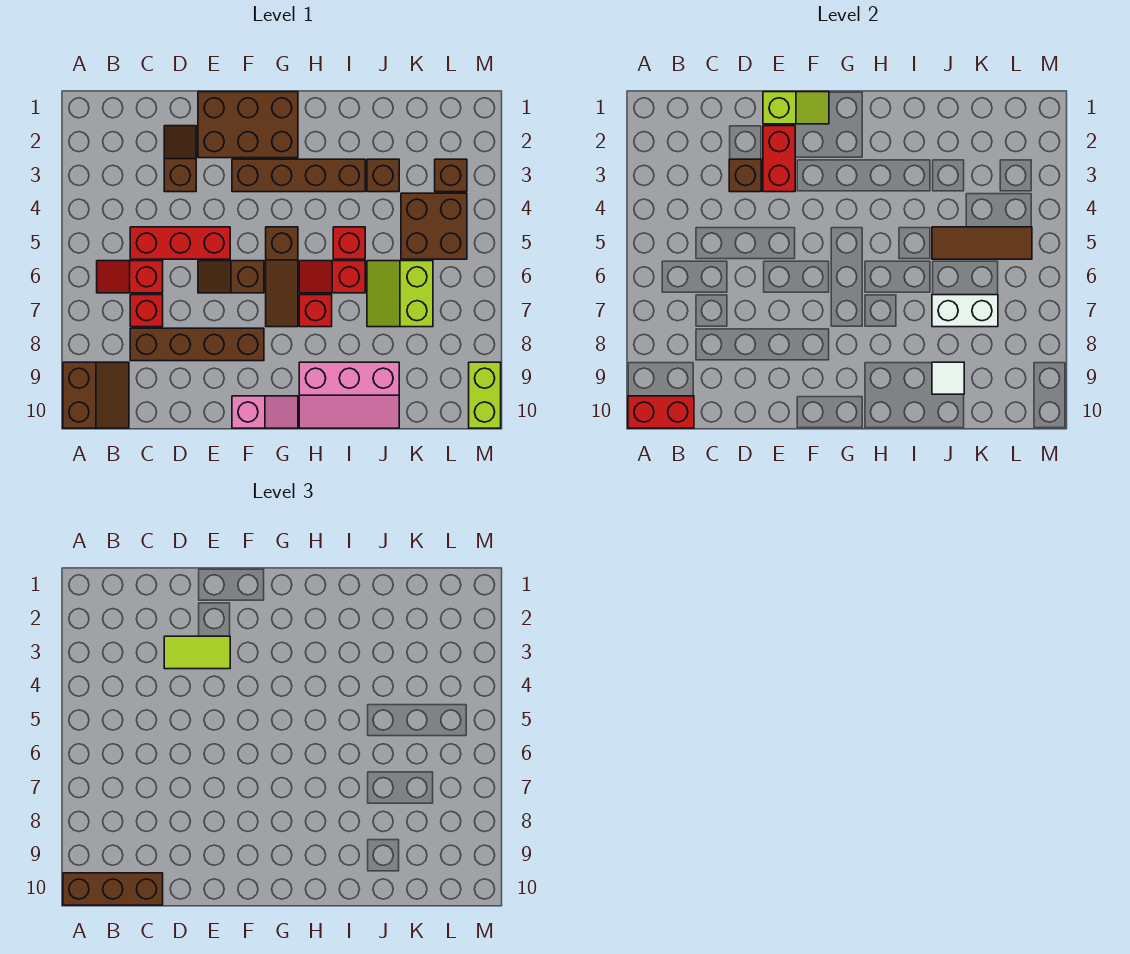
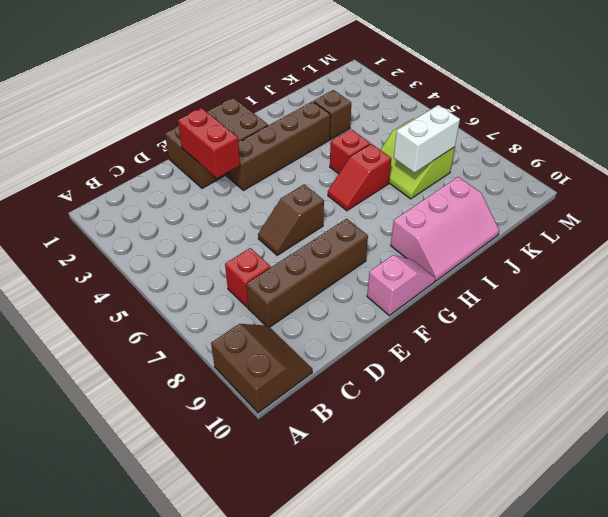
none -> red slope B6:C6 level 1 top C
none -> red brick C5:E5 level 1
none -> brown slope D2:D3 level 1 top 3

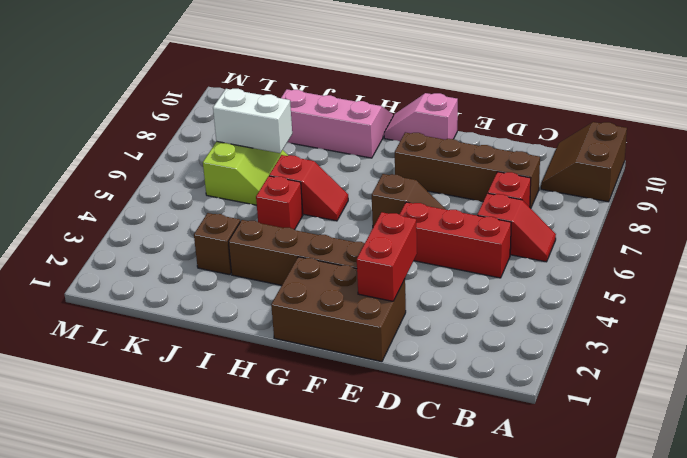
none -> brown slope D2:D3 level 1 top 3
none -> brown slope G5:G7 level 1 top 5
none -> red brick H7 level 1

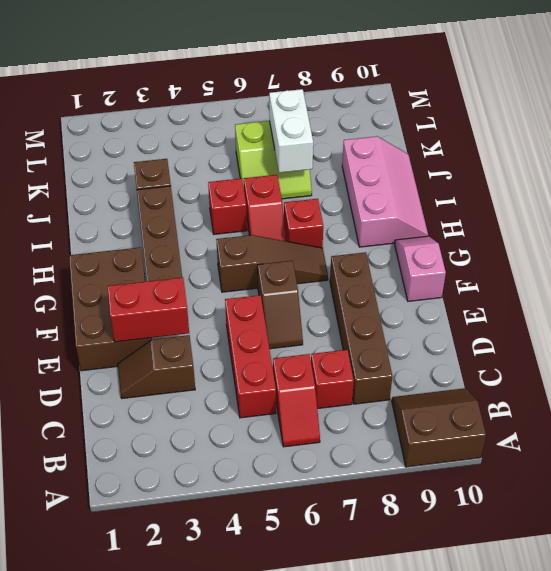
none -> brown brick K4:L5 level 1
none -> brown brick L3 level 1
none -> lime brick M9:M10 level 1

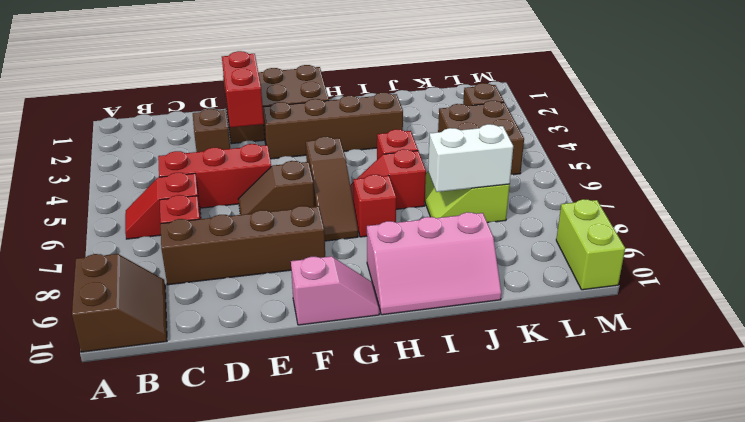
none -> brown brick J3 level 1
none -> red brick A10:B10 level 2
none -> brown brick D3 level 2

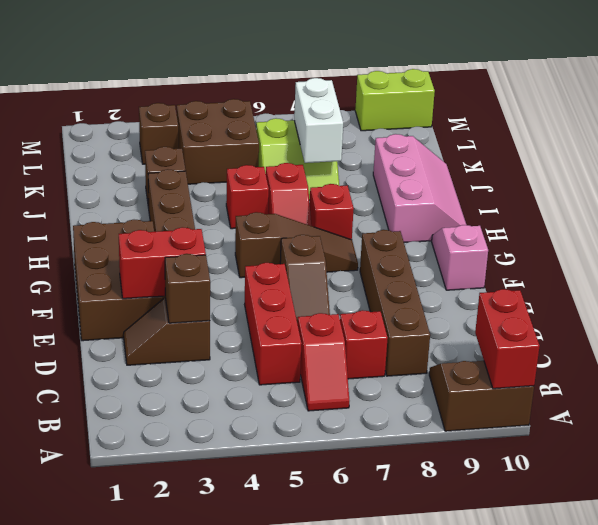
none -> lime slope E1:F1 level 2 top E
none -> brown tile J5:L5 level 2
none -> white tile J9 level 2

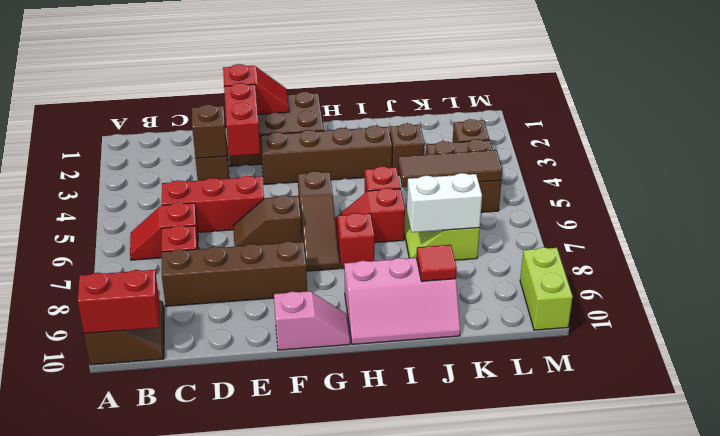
red slope E1:F1 level 2 top E -> lime slope E1:F1 level 2 top E
red tile J9 level 2 -> white tile J9 level 2
none -> brown brick A10:C10 level 3
none -> lime tile D3:E3 level 3

